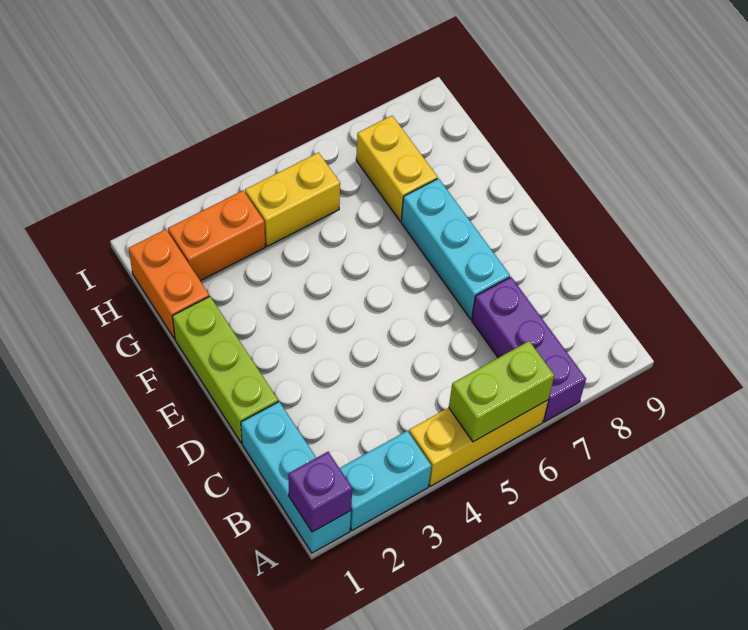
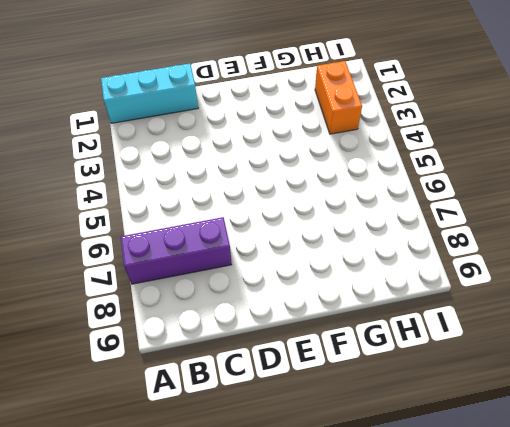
none -> cyan brick A2:A3 level 1
none -> yellow brick A4:A6 level 1
none -> lime brick D1:F1 level 1

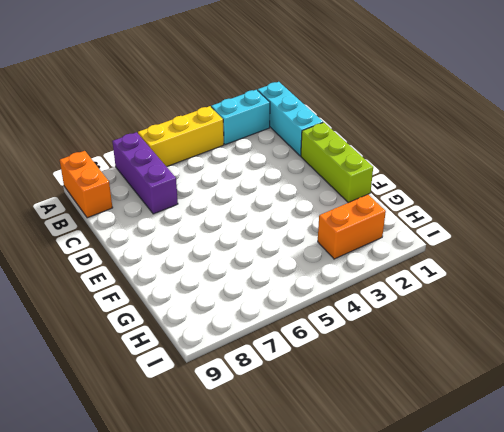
orange brick A9:B9 level 1 -> orange brick G1:H1 level 1
none -> cyan brick D7:F7 level 1
none -> yellow brick G7:H7 level 1
none -> yellow brick H4:H5 level 1

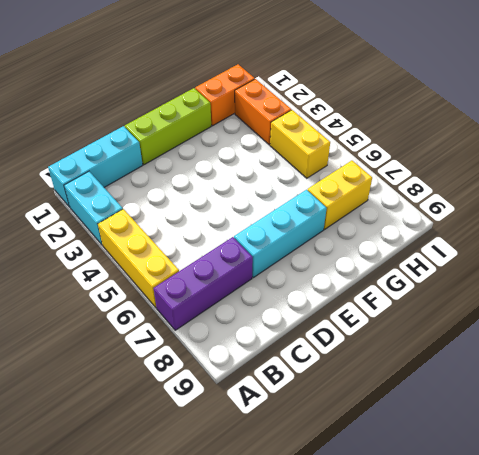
none -> purple brick A1 level 2
none -> lime brick A5:A6 level 2

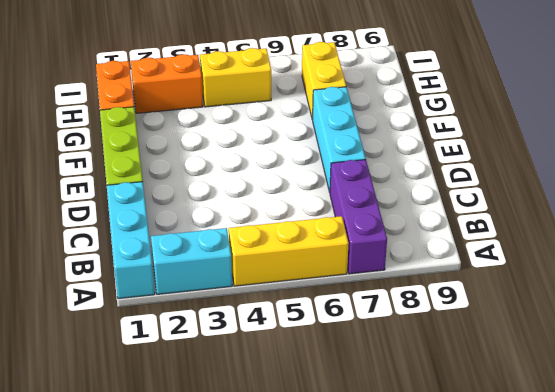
none -> purple brick A1 level 2
none -> lime brick A5:A6 level 2

